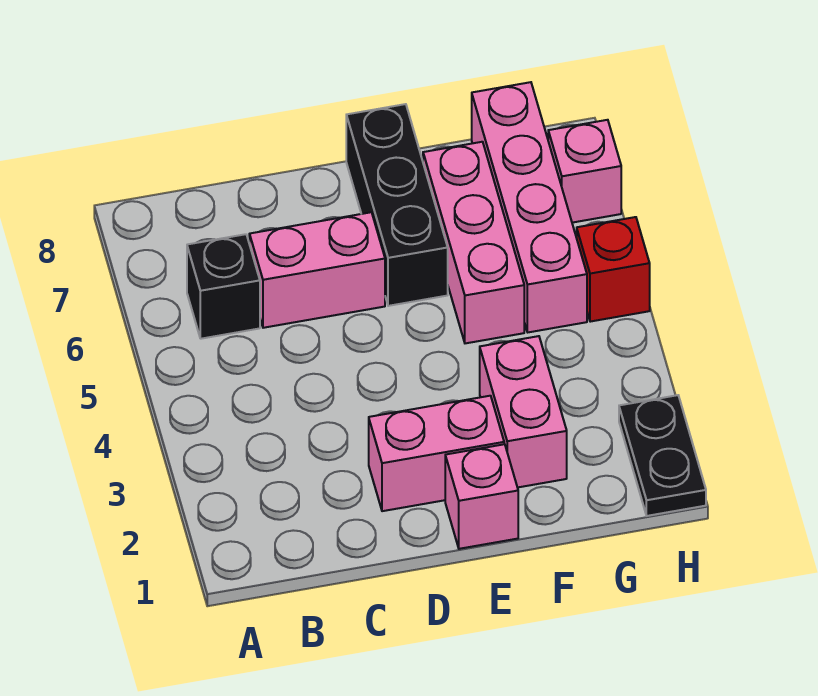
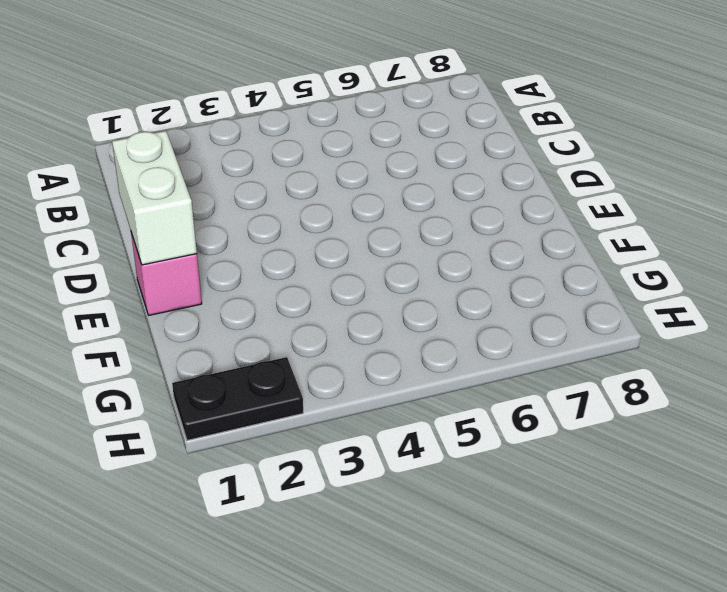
white brick D1:E1 level 2 -> none
none -> black brick B6 level 1
none -> pink brick C6:D6 level 1

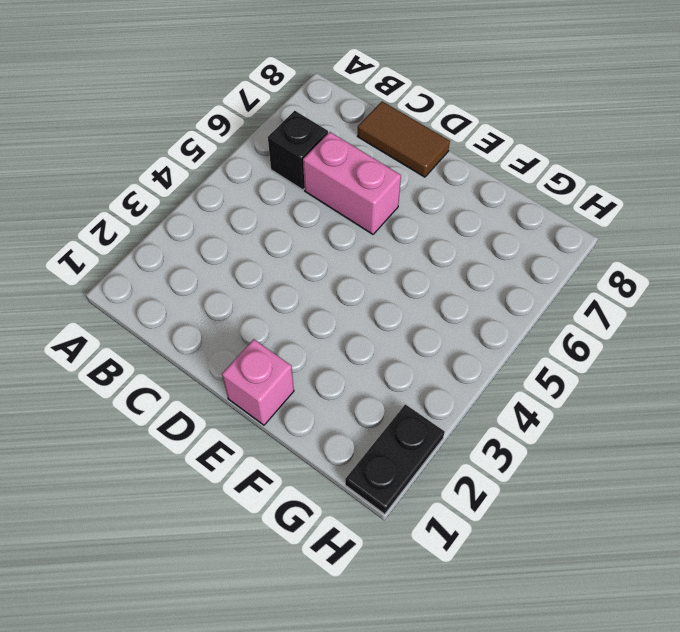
brown tile C8:D8 level 1 -> none
none -> pink brick D2:E2 level 1
none -> black brick E6:E8 level 1

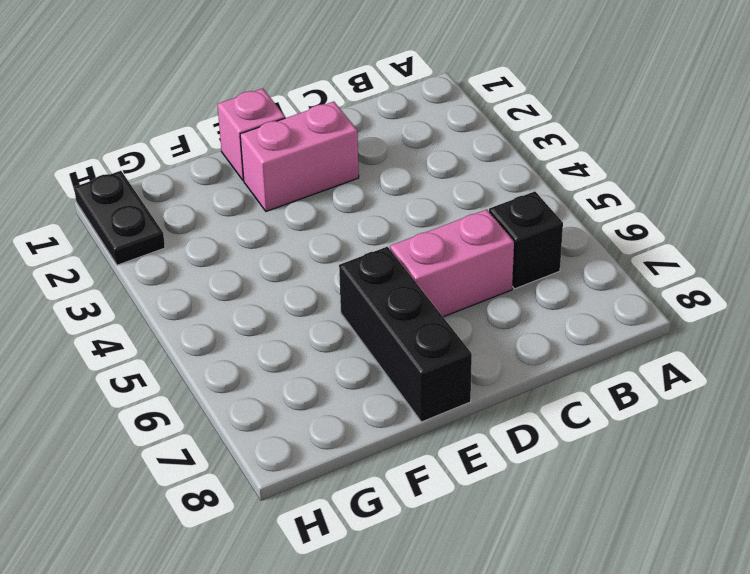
none -> pink brick F2:F3 level 1
none -> pink brick F5:F7 level 1

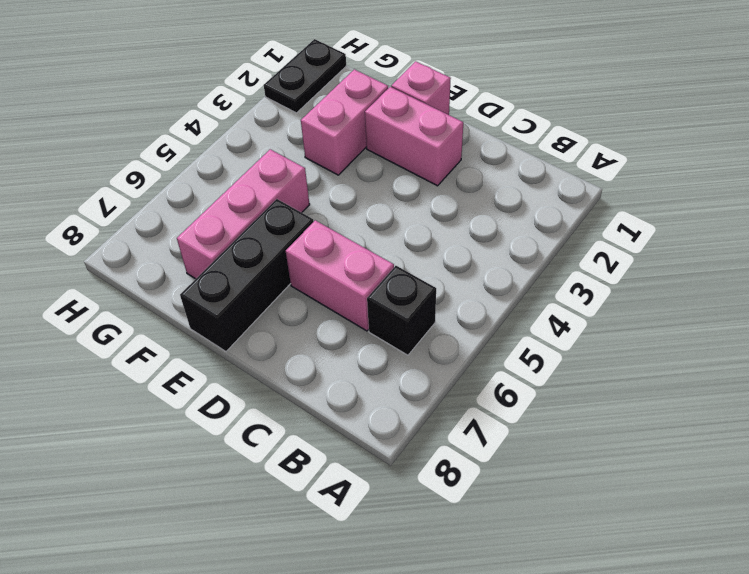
none -> pink brick G5:G8 level 1
none -> red brick H5 level 1

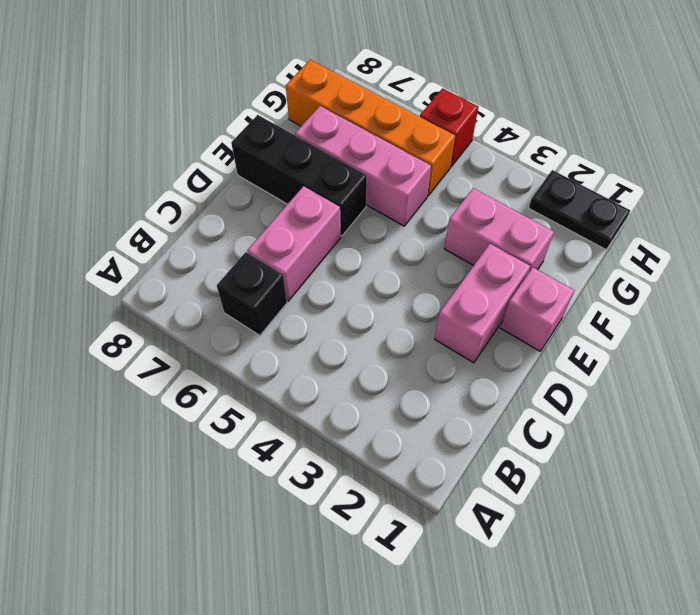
orange brick G5:G8 level 1 -> pink brick G5:G8 level 1
none -> pink brick H7 level 1

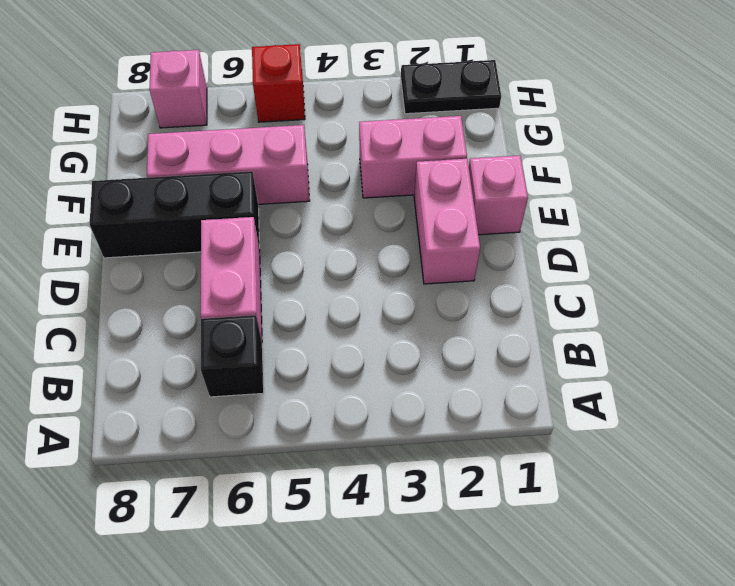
none -> pink brick G5:G8 level 1

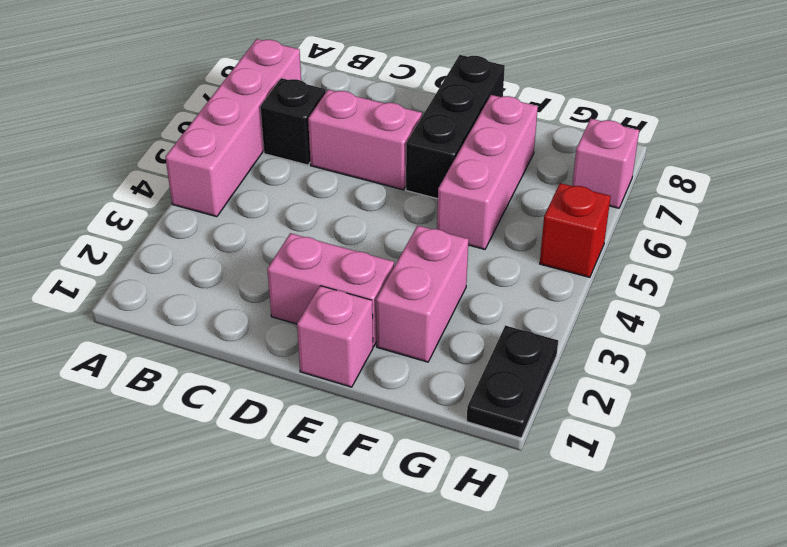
pink brick A4:A7 level 1 -> pink brick G5:G8 level 1

